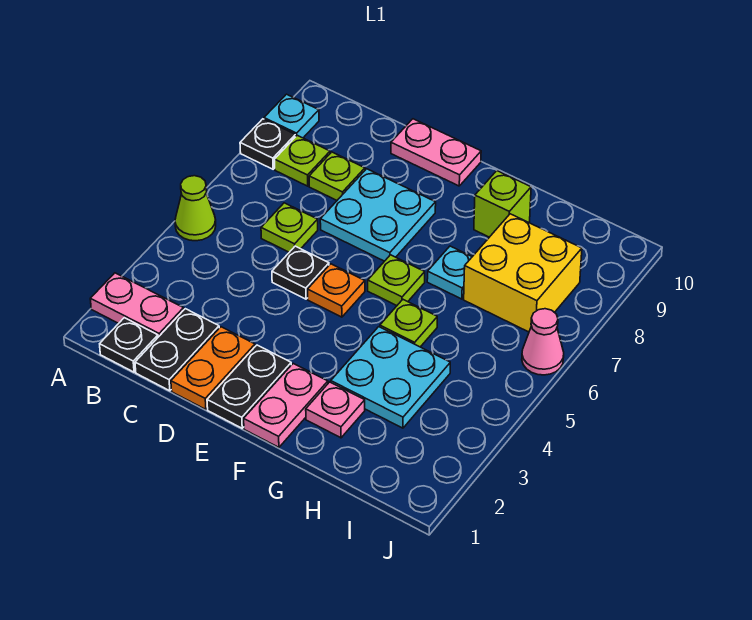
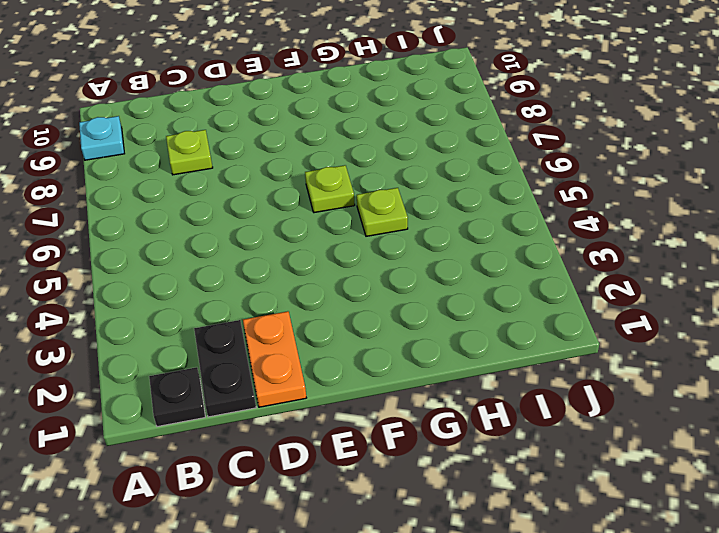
none -> pink plate A2:B2 level 1
none -> lime cone A5 level 1
none -> black plate A8 level 1

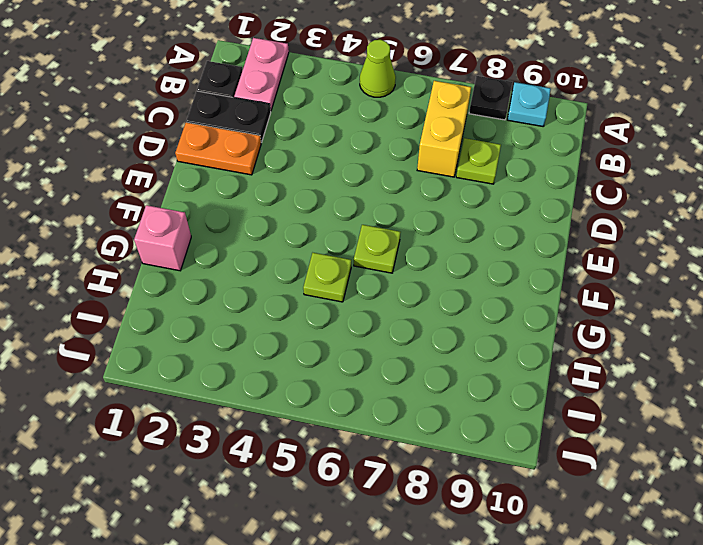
yellow brick B7:C7 level 1 -> none
pink brick G1 level 1 -> none
none -> lime plate B8 level 1
none -> lime plate C6 level 1
none -> black plate D5 level 1

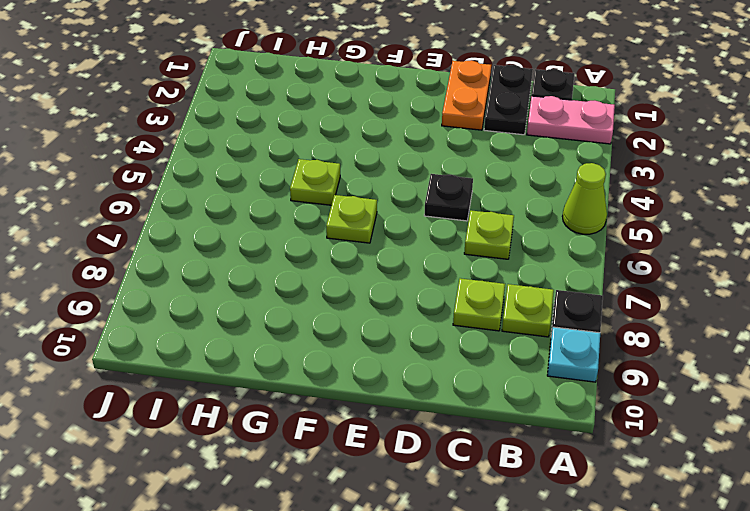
none -> cyan plate D7:E8 level 1
none -> pink plate D10:E10 level 1
none -> black plate E1:E2 level 1

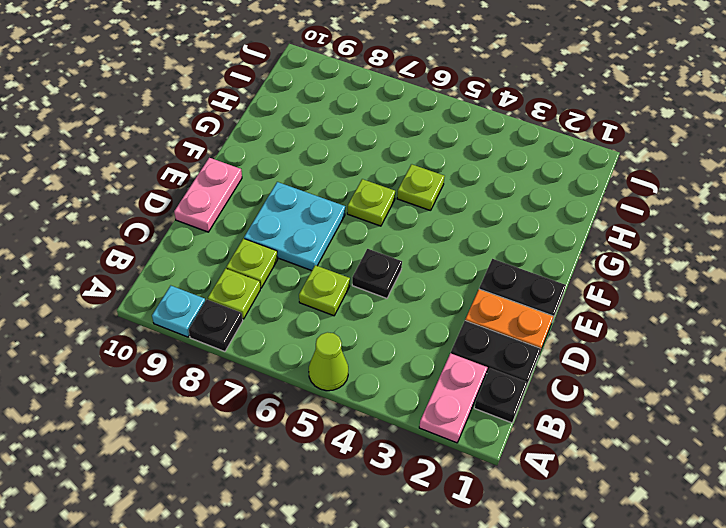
none -> orange plate E5 level 1
none -> pink plate F1:F2 level 1
none -> pink plate G2 level 1

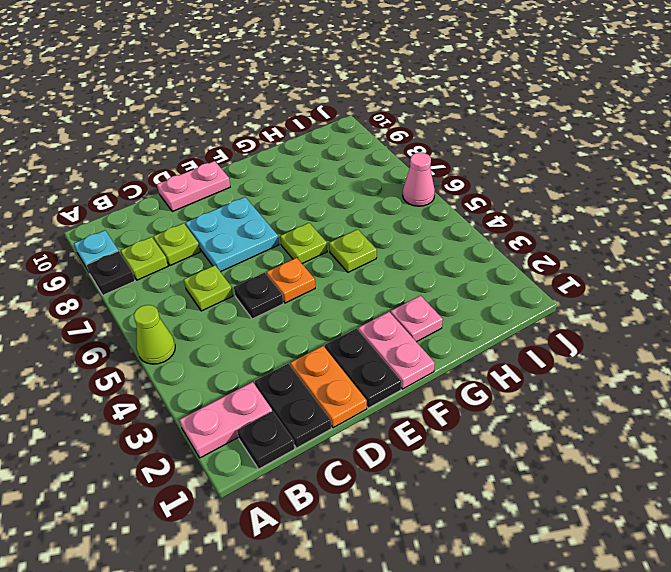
none -> cyan plate G3:H4 level 1
none -> cyan plate G7 level 1
none -> lime brick G9 level 1

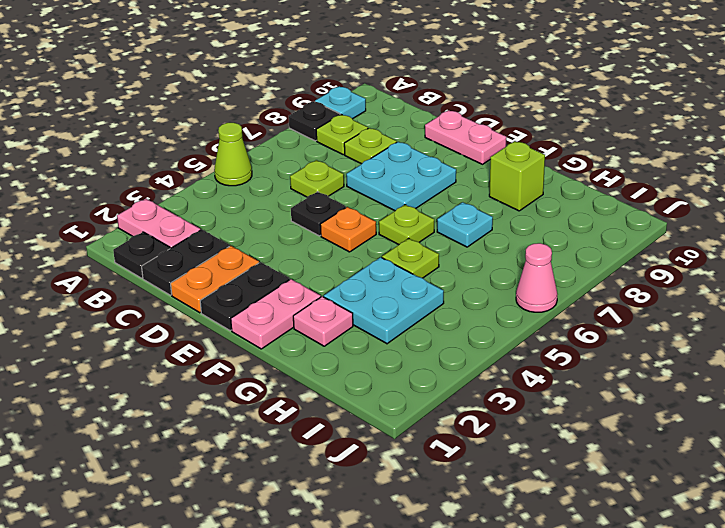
none -> yellow brick H7:I8 level 1

